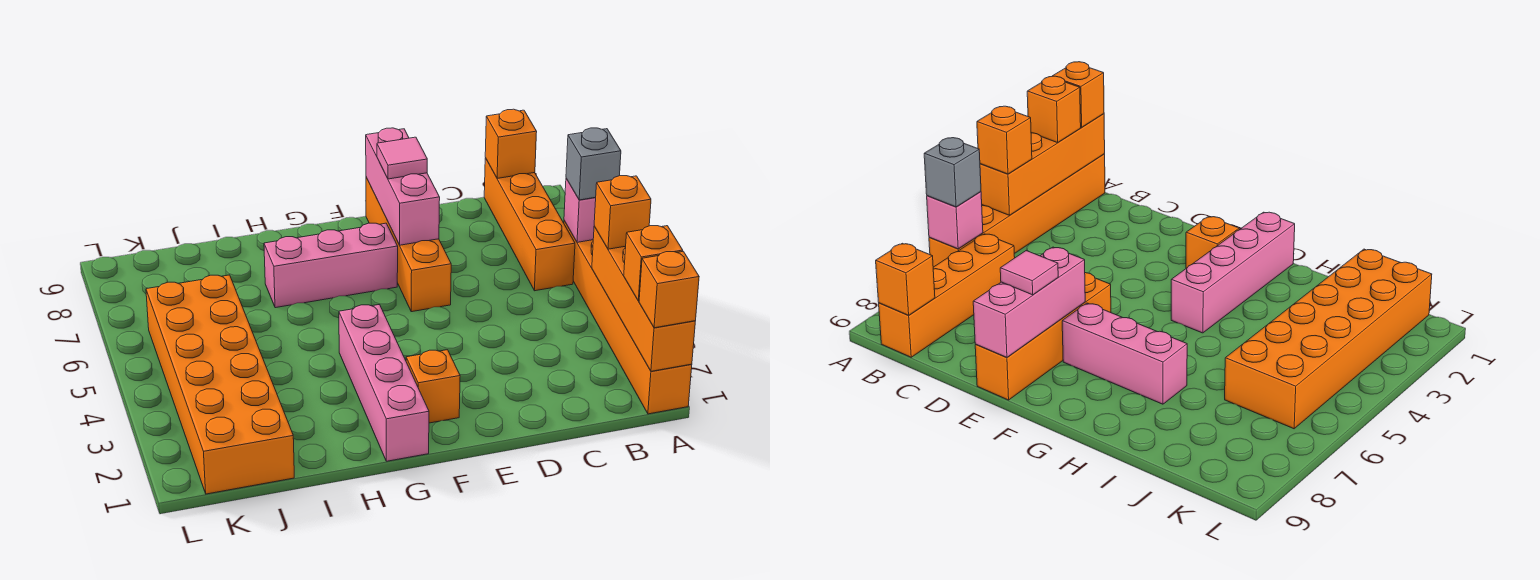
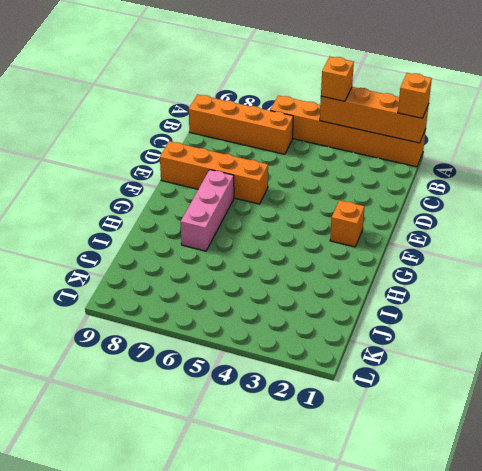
none -> pink brick G1:G4 level 1
none -> orange brick J1:K6 level 1
none -> pink brick A6 level 2

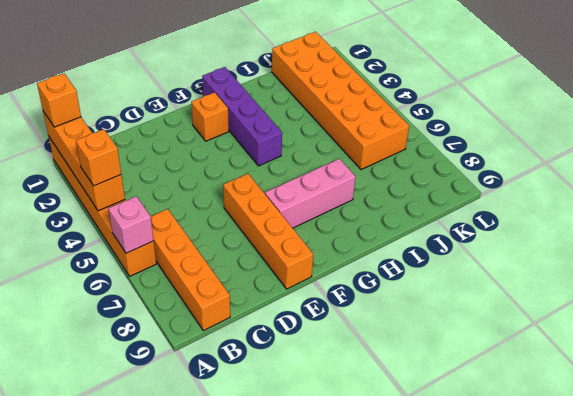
purple brick G1:G4 level 1 -> pink brick G1:G4 level 1
none -> orange brick B9 level 2
none -> pink brick E7:E9 level 2
none -> orange brick A2 level 3

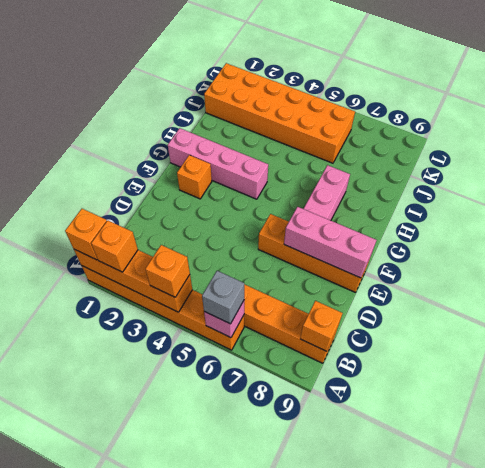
none -> pink tile E8 level 3

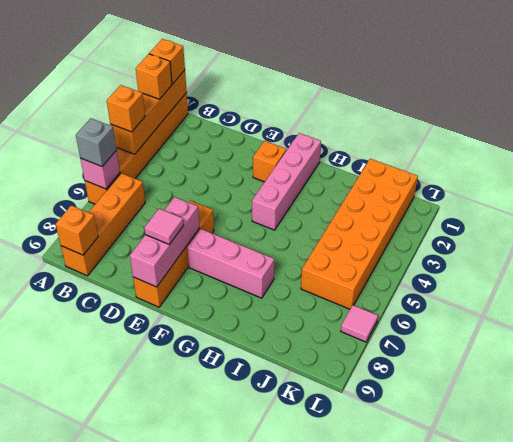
pink tile L7 level 1 -> none

